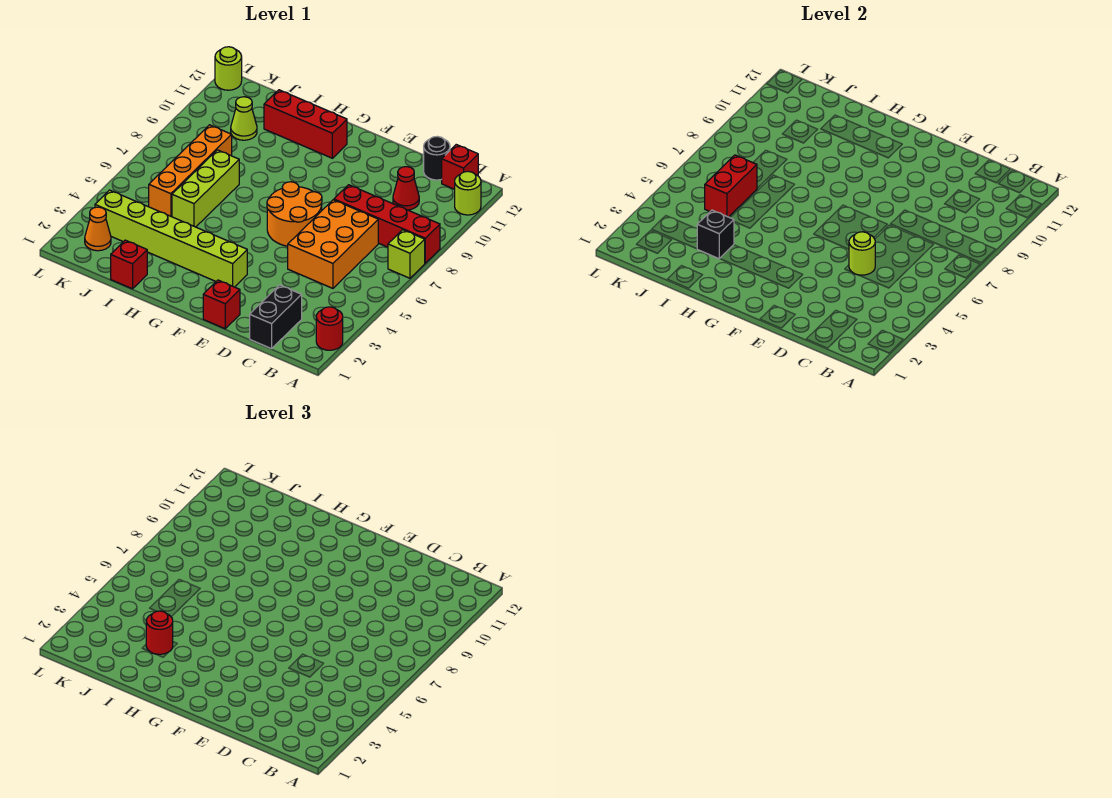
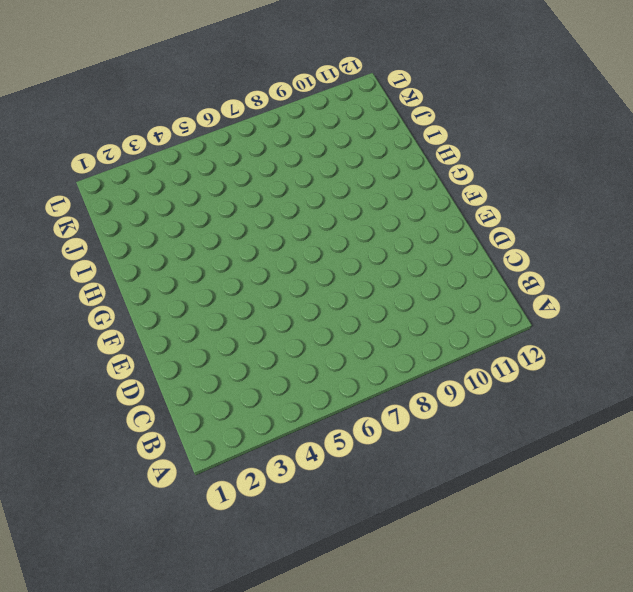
none -> red round brick A2 level 1
none -> lime brick A7 level 1
none -> red brick A8:D8 level 1

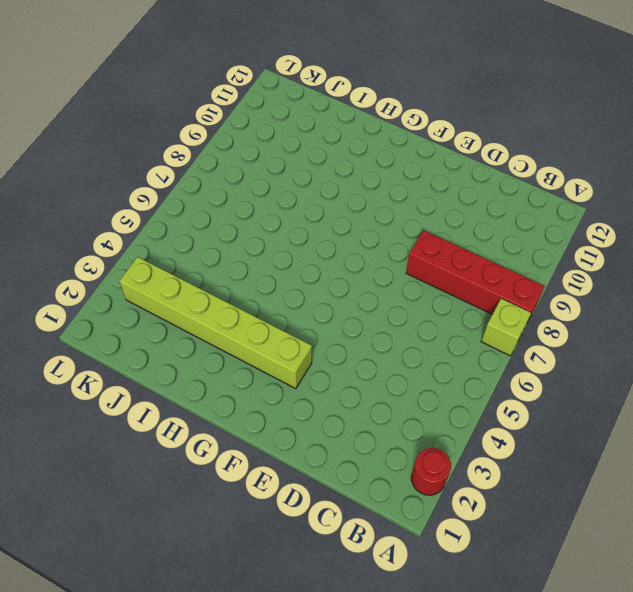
none -> lime round brick A11 level 1
none -> red brick B12 level 1
none -> black brick C1:C2 level 1

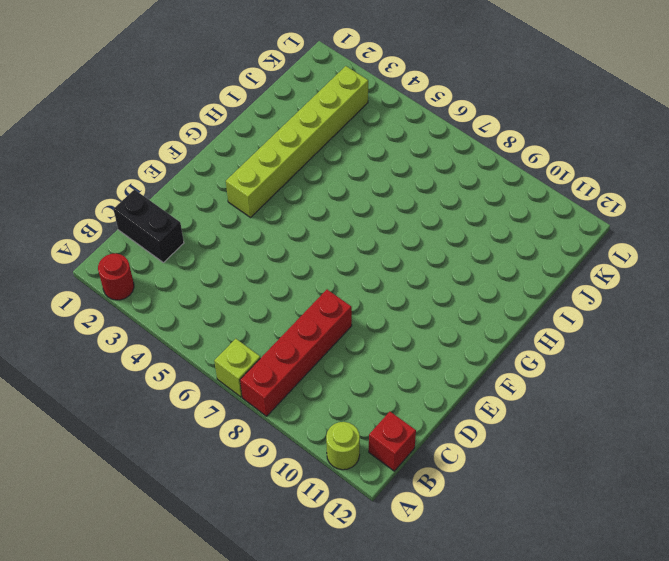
none -> orange brick C5:D7 level 1
none -> red cone C10 level 1
none -> black round brick C12 level 1

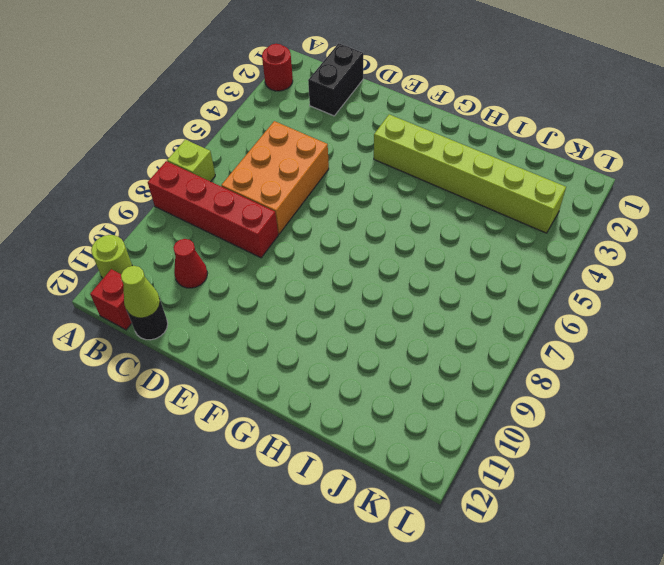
lime cone C12 level 2 -> lime cone J10 level 1
none -> red brick E1 level 1
none -> orange round brick E6:F7 level 1
none -> red brick G11:I11 level 1

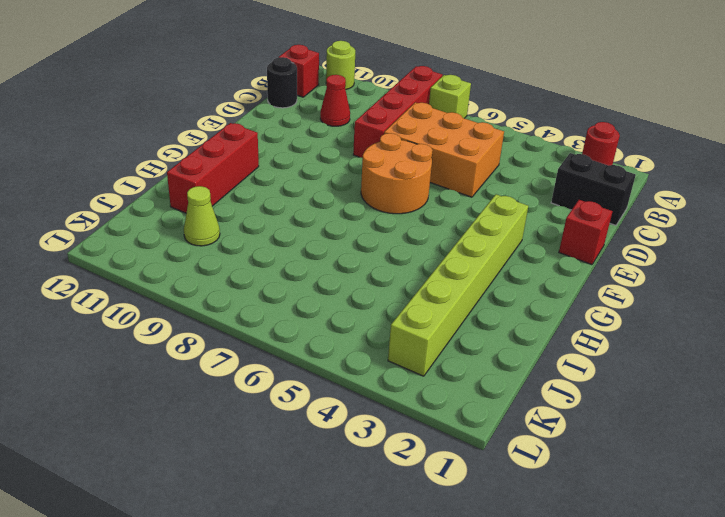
none -> red brick I1 level 1
none -> lime brick I5:I7 level 1
none -> orange brick J5:J8 level 1

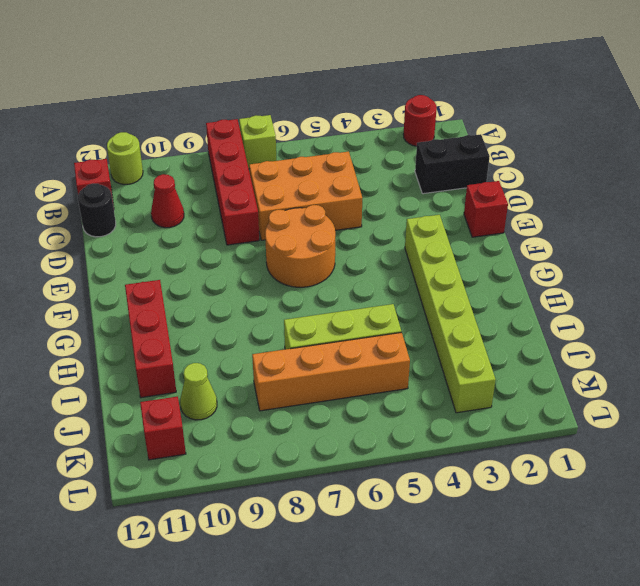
red brick K11 level 1 -> red brick I1 level 1
none -> orange cone K2 level 1
none -> lime round brick L12 level 1
none -> lime round brick D5 level 2

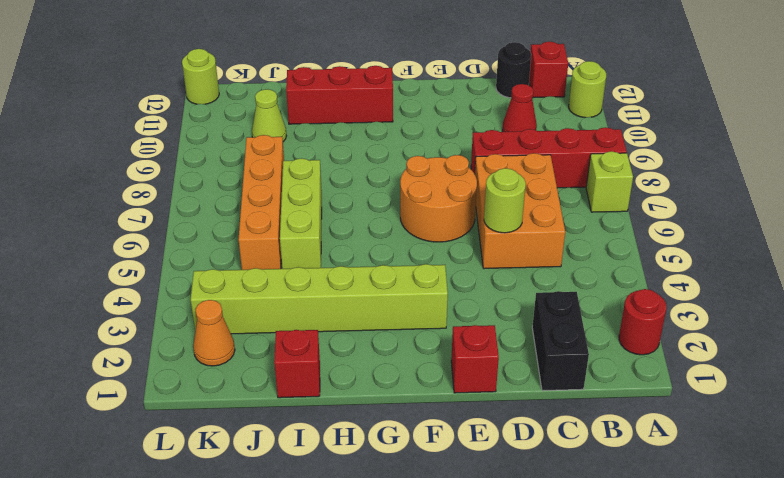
none -> black brick I3 level 2
none -> red brick J5:J6 level 2
none -> red round brick I3 level 3

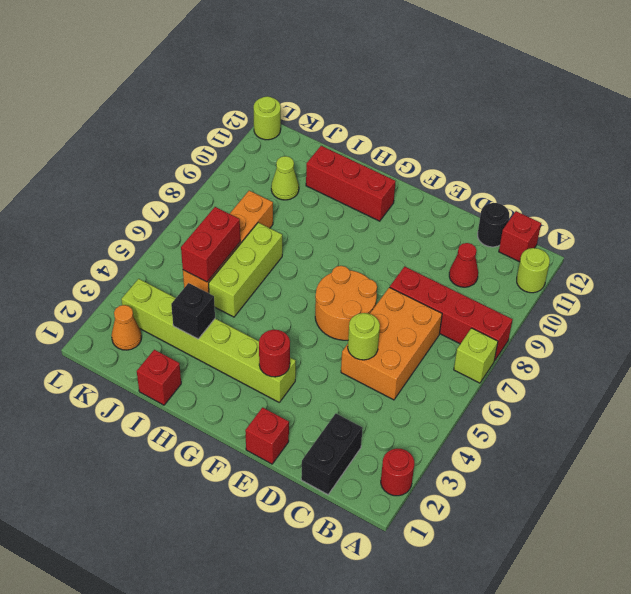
red round brick F3 level 2 -> red round brick I3 level 3

